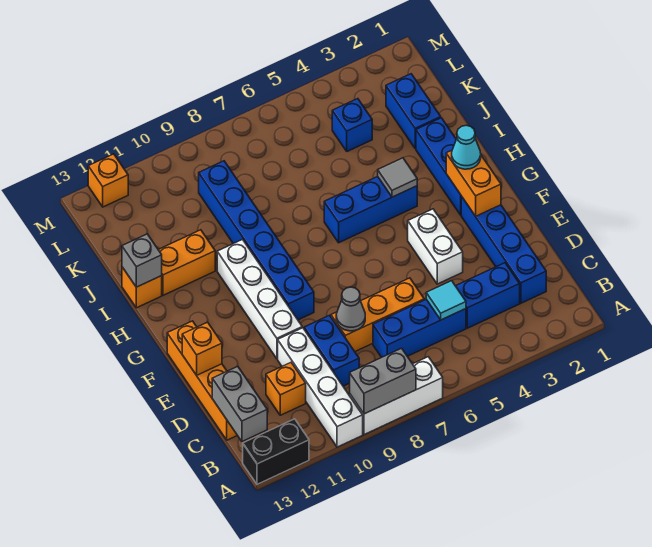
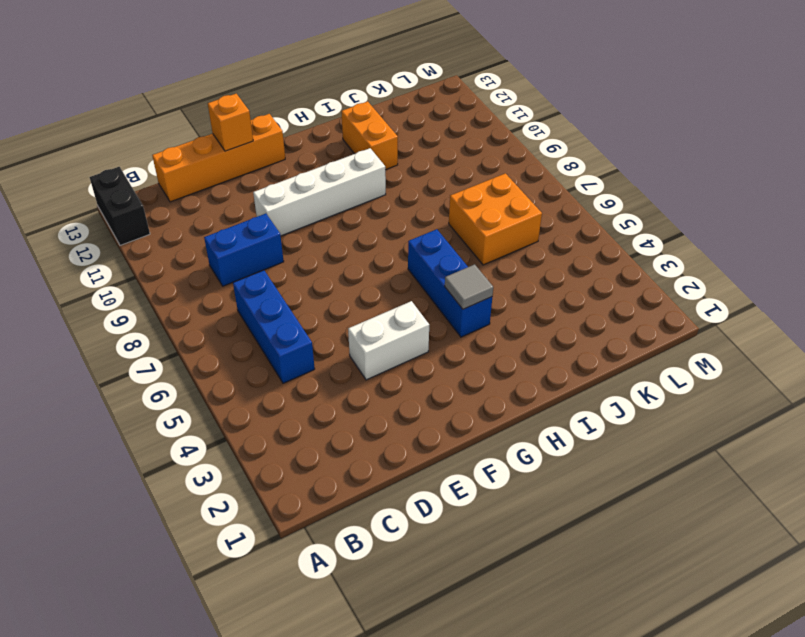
orange brick J6:K7 level 1 -> none
none -> white brick A7:A9 level 1
none -> white brick A10:D10 level 1
none -> blue brick C2:F2 level 1

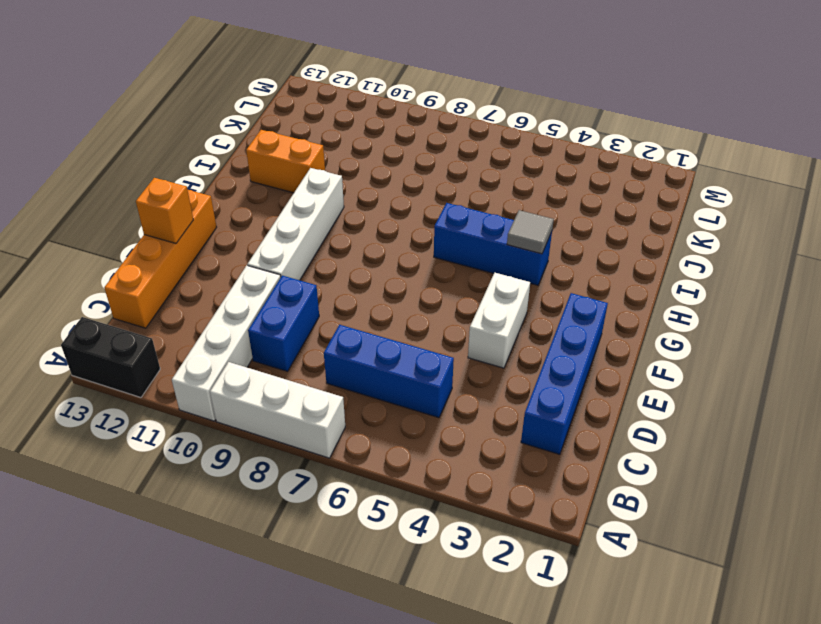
none -> blue brick C3:C4 level 1
none -> orange brick C11 level 1
none -> orange brick D6:D8 level 1

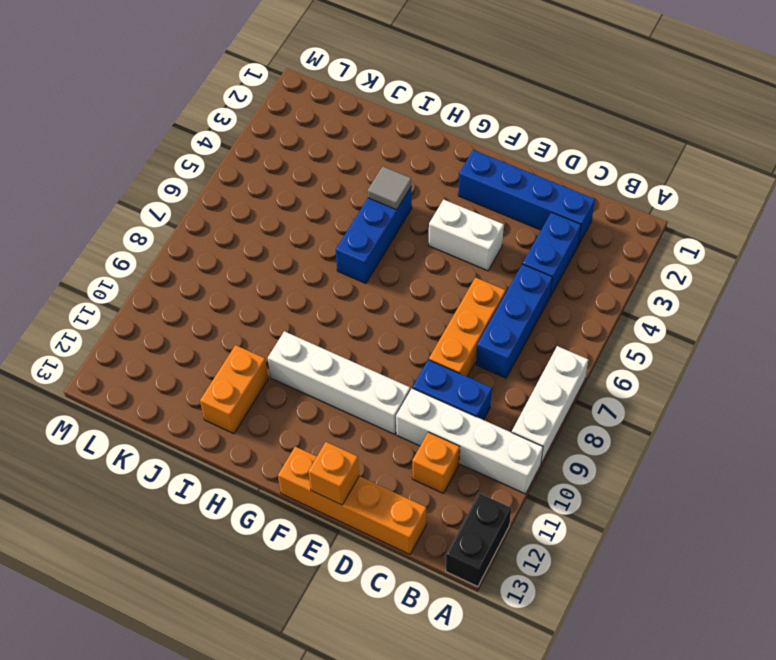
none -> blue brick F9:K9 level 1
none -> blue brick G2:I2 level 1
none -> orange brick I13 level 1

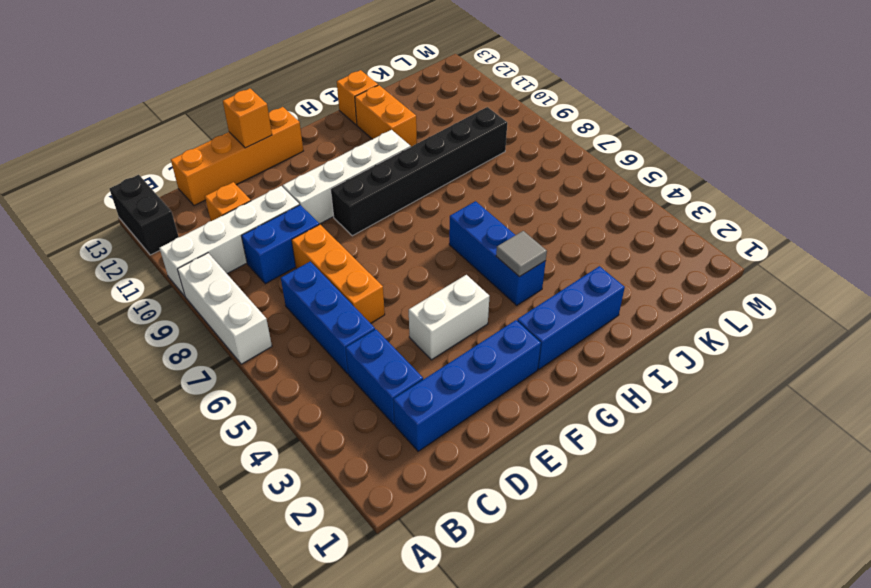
black brick F9:K9 level 1 -> blue brick F9:K9 level 1
none -> blue brick J2:K2 level 1
none -> blue brick K4 level 1
none -> orange brick M12 level 1

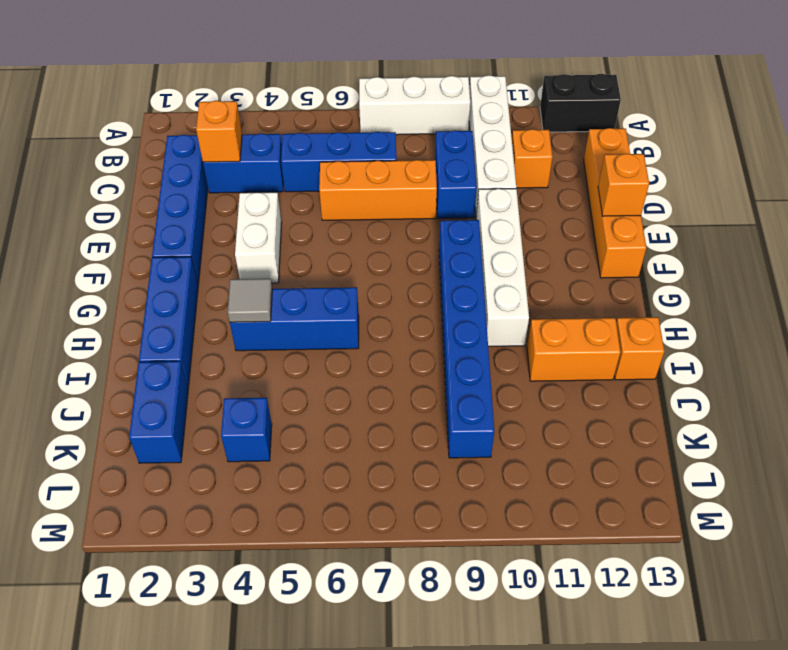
orange brick C3 level 2 -> orange brick M12 level 1
none -> grey brick A8:A9 level 2
none -> grey brick B13:C13 level 2
none -> cyan tile C5 level 2

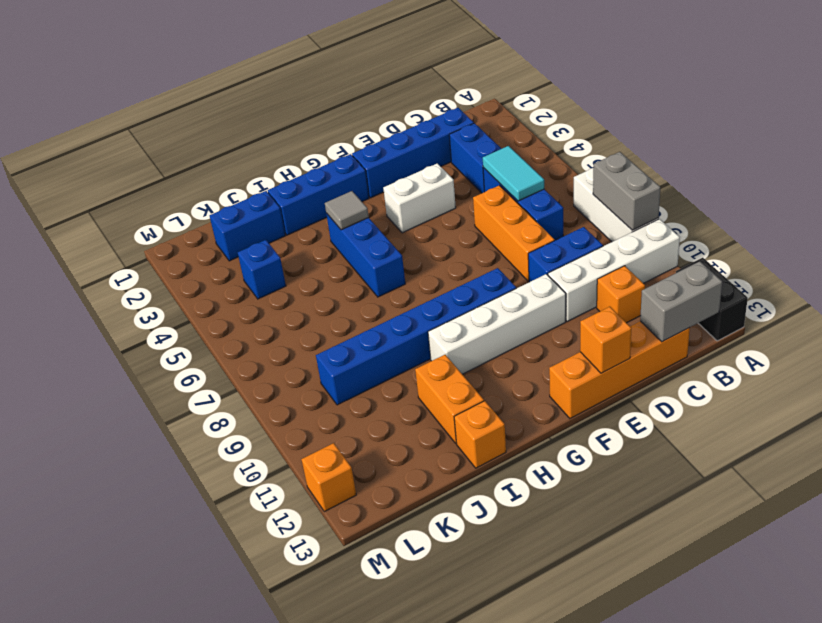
cyan tile C5:C6 level 2 -> cyan tile C5 level 2
none -> grey cone D8 level 2
none -> orange brick F2:G2 level 2
none -> grey brick I13 level 2

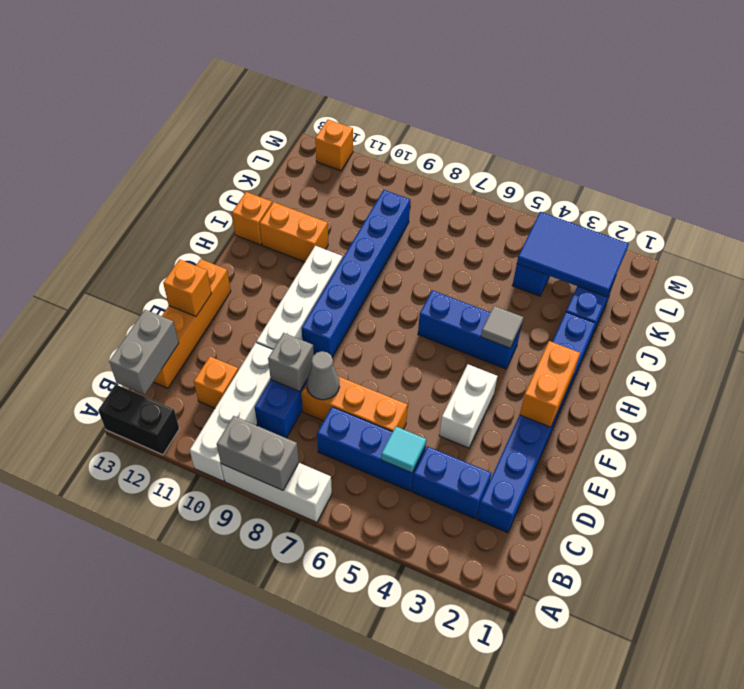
grey brick D9 level 2 -> grey brick I13 level 2
blue tile K2:L4 level 2 -> none
none -> cyan cone G2 level 3

